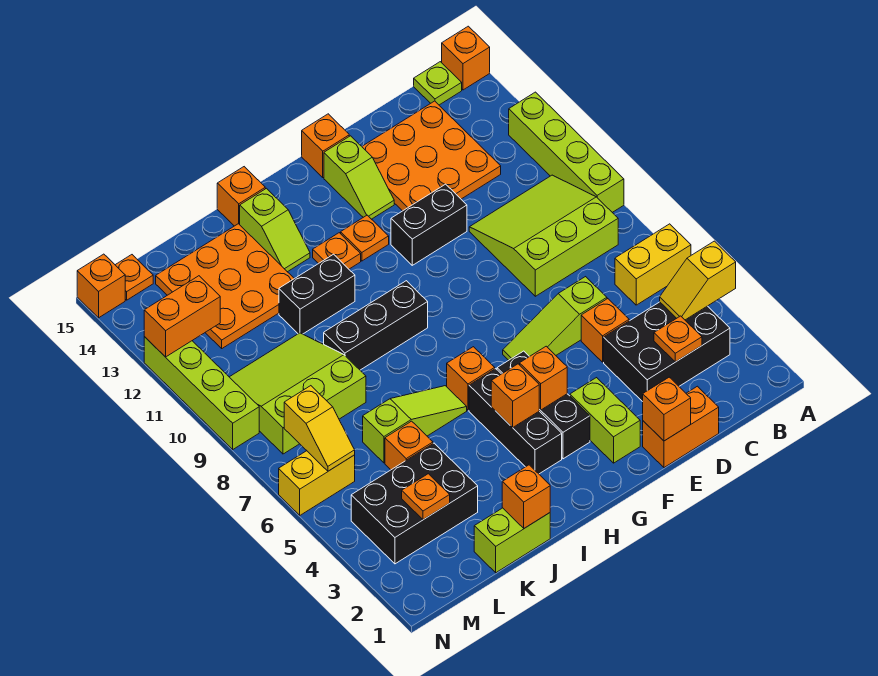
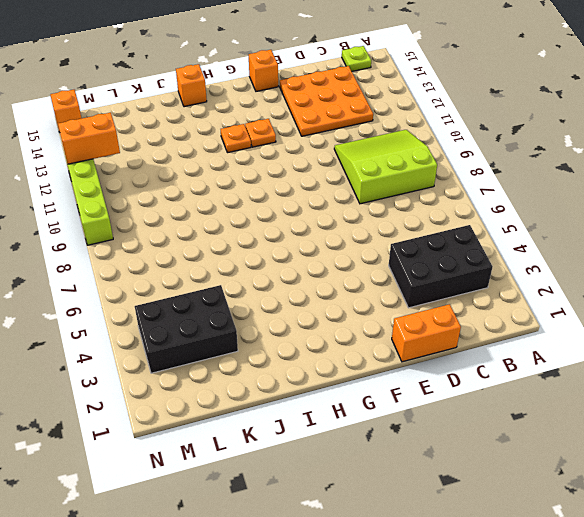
none -> yellow brick A6:B6 level 1
none -> lime brick A9:A12 level 1
none -> orange brick A15 level 1
none -> orange brick D5 level 1

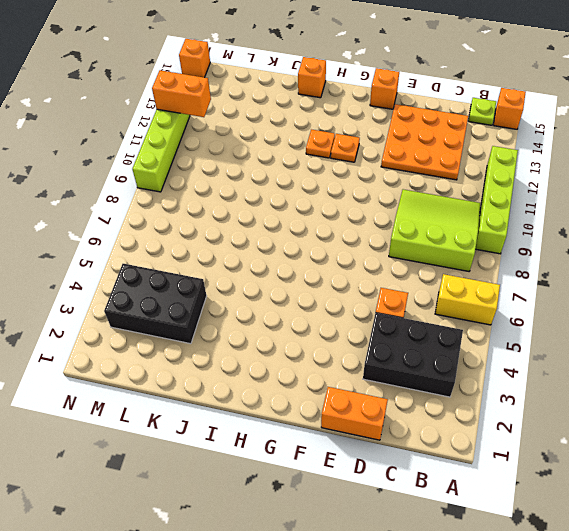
none -> lime slope D6:F6 level 1 top D
none -> black brick E11:F11 level 1
none -> lime brick F2:F3 level 1
none -> lime slope F13:F14 level 1 top 14

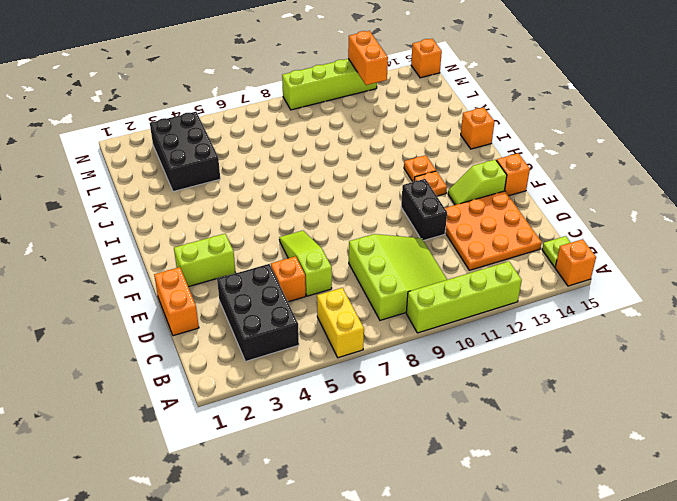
none -> black brick G3:G5 level 1
none -> black brick H3:H5 level 1
none -> orange brick H6 level 1
none -> black brick H9:J9 level 1

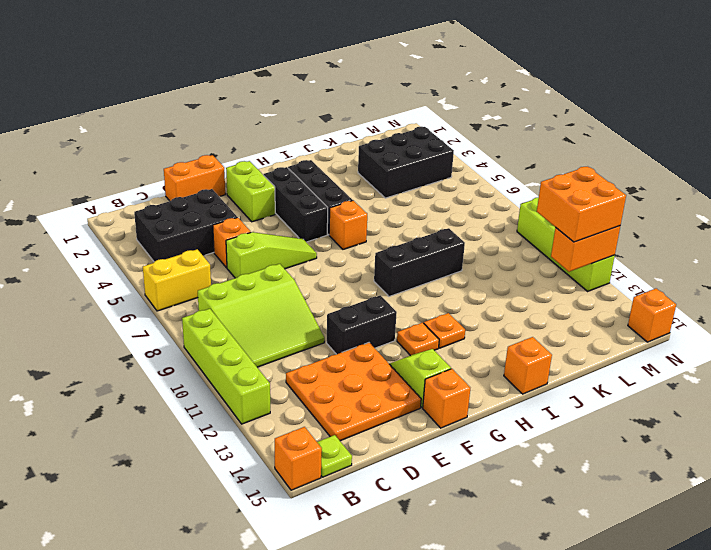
orange brick M11:N12 level 3 -> none
none -> lime slope I6:K6 level 1 top K
none -> black brick I11:J11 level 1
none -> lime slope I13:I14 level 1 top 14
none -> lime brick J1:K1 level 1

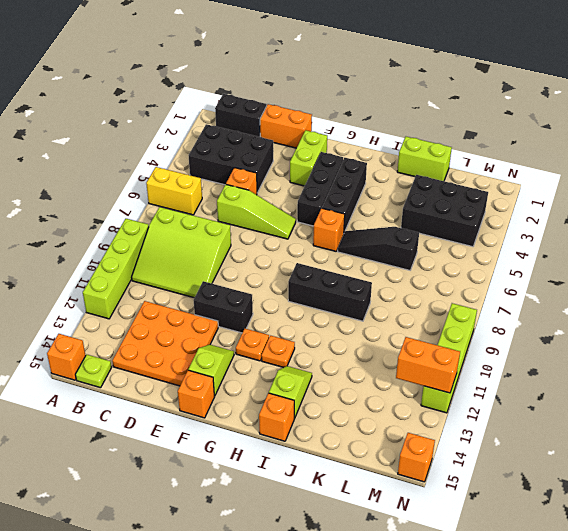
black brick B1:C1 level 1 -> black brick I11:J11 level 1
black slope I6:K6 level 1 top K -> lime slope I6:K6 level 1 top K
none -> orange plate J12:L14 level 1
none -> orange brick K5 level 1
none -> lime slope K8:M10 level 1 top 8
none -> yellow brick M6:N6 level 1

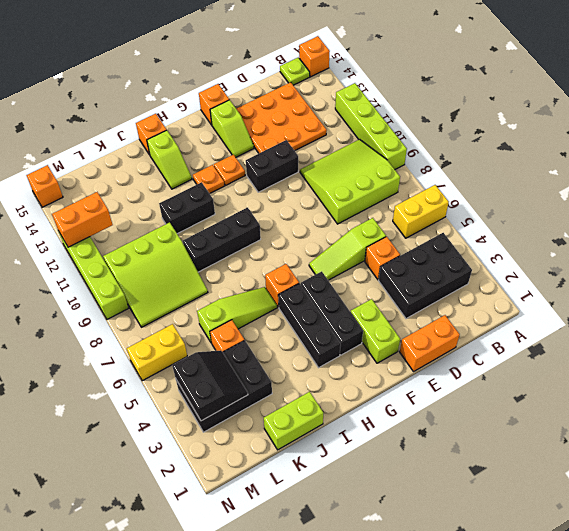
lime slope K8:M10 level 1 top 10 -> lime slope K8:M10 level 1 top 8
black slope L3:M4 level 2 top M -> orange plate L3 level 2
none -> orange plate J12:L14 level 1
none -> orange plate M15 level 1
none -> yellow slope A4:B4 level 2 top A
none -> orange plate C3 level 2

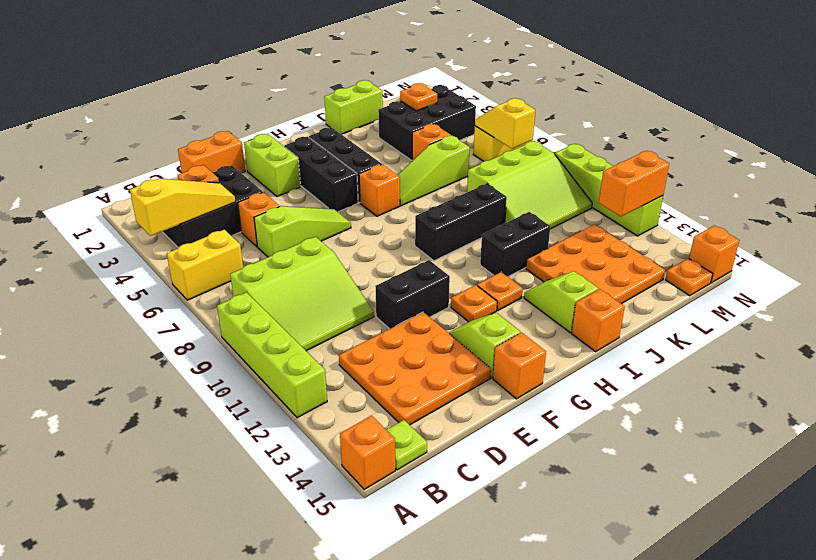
yellow slope A4:C4 level 2 top A -> yellow slope A4:B4 level 2 top A
none -> orange brick E1 level 2
none -> orange brick G4 level 2
none -> orange brick H4 level 2
none -> orange brick J1 level 2

